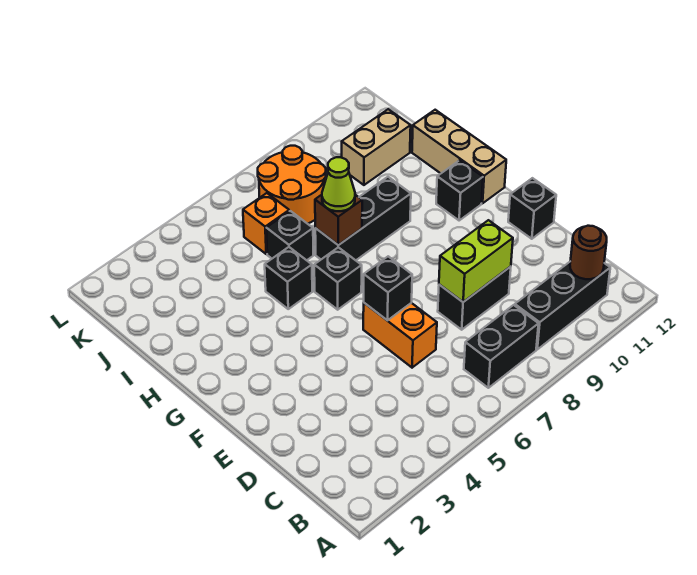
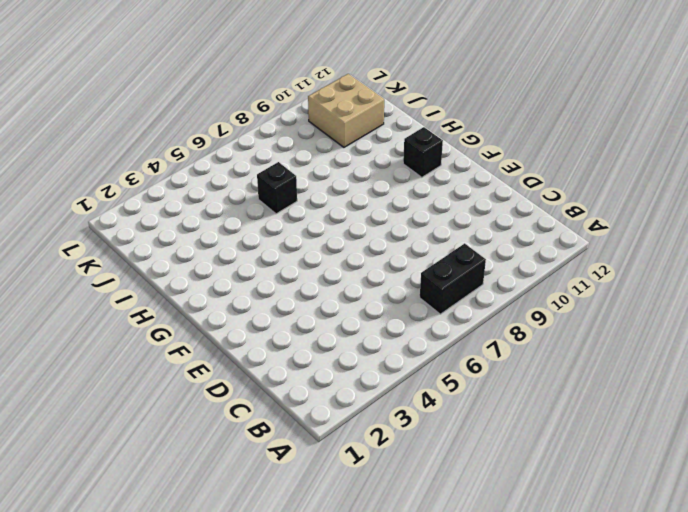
tan brick J10:K11 level 1 -> tan brick J10:J11 level 1
none -> black brick B9:B11 level 1
none -> orange brick D6:E6 level 1
none -> black brick D8:D9 level 1

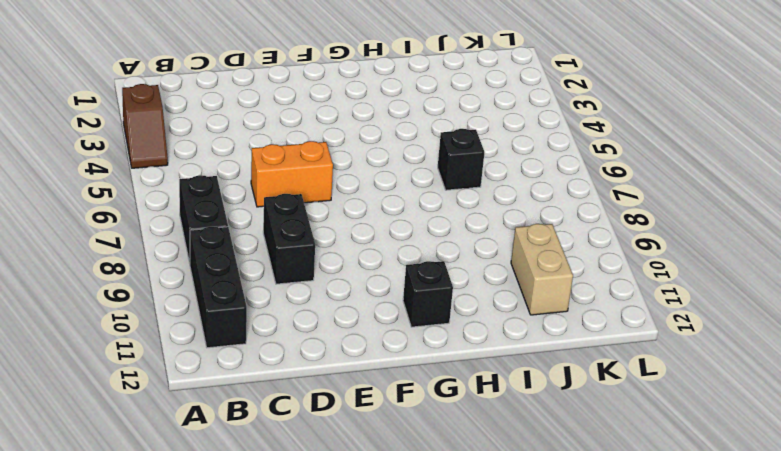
brown slope A3:A4 level 1 top 3 -> none
none -> black brick E12 level 1
none -> black brick G6 level 1
none -> tan brick G12:I12 level 1

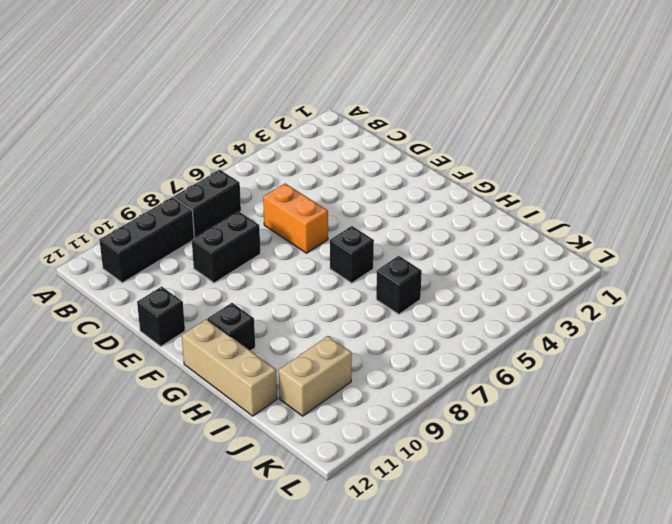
none -> black brick H5 level 1
none -> black brick H7:H9 level 1
none -> orange brick J6 level 1

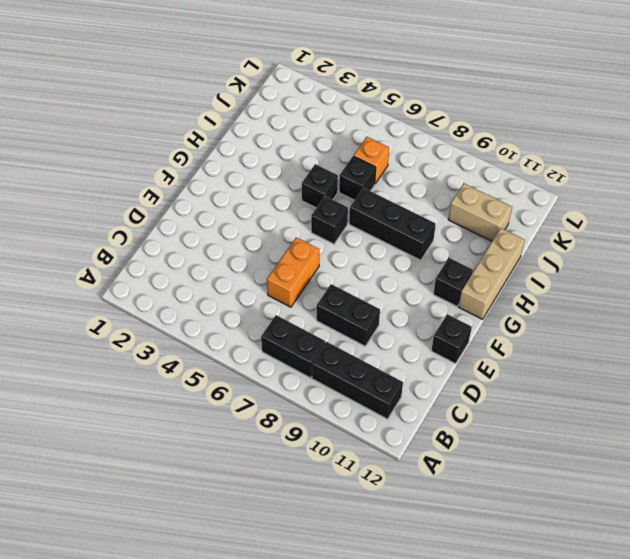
none -> orange round brick J7:K8 level 1
none -> brown round brick B11 level 2
none -> lime brick D8:D9 level 2

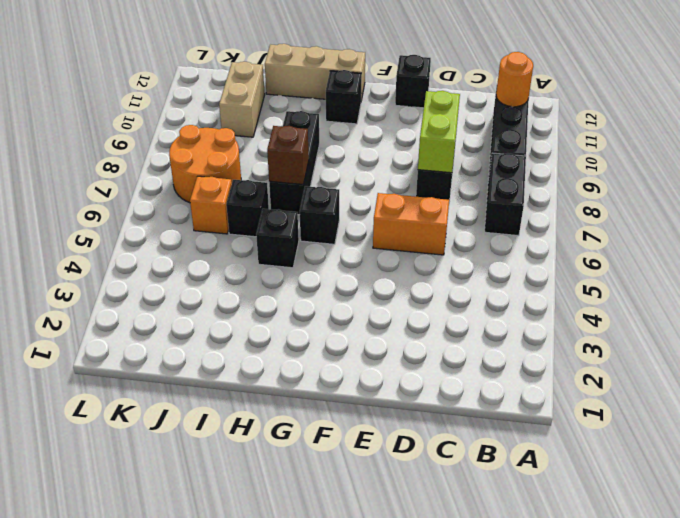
orange round brick B11 level 2 -> brown round brick B11 level 2
none -> black brick E6 level 2
none -> lime cone H7 level 3

